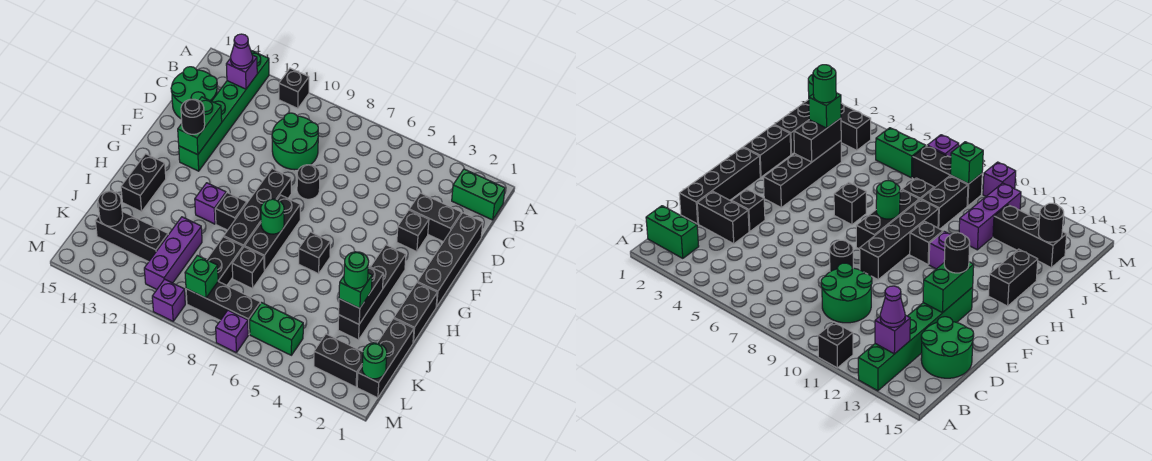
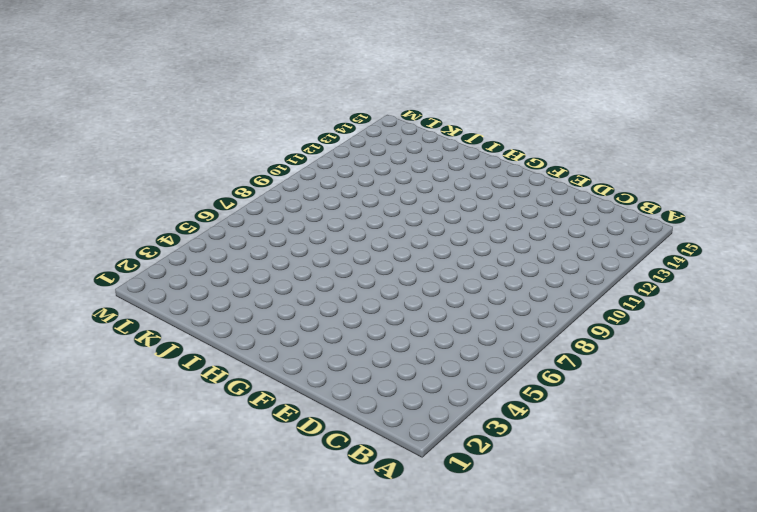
none -> black brick A11 level 1
none -> green brick A13:F13 level 1
none -> green brick B1:B2 level 1
none -> green round brick C9:D10 level 1

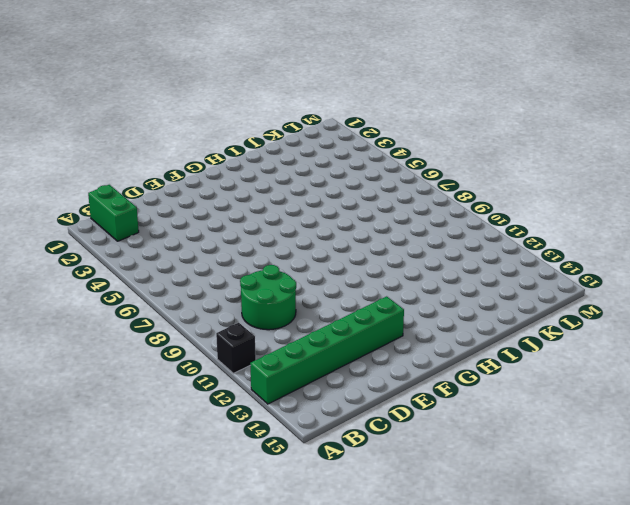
none -> green round brick C14:D15 level 1
none -> black brick D1:G1 level 1
none -> black brick D2:D3 level 1
none -> black brick E3 level 1

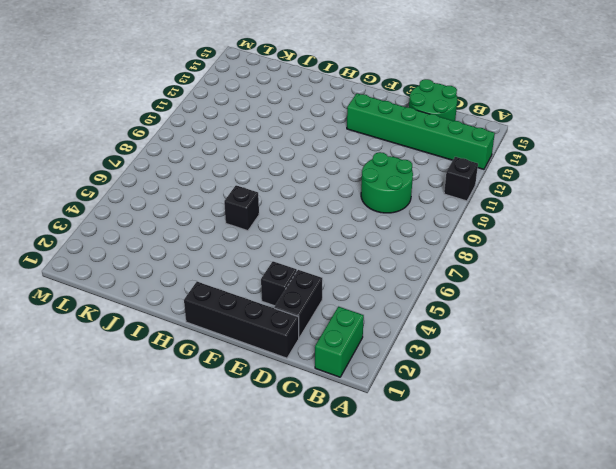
none -> black round brick E8 level 1
none -> black brick F9:I9 level 1
none -> black brick G3:J3 level 1
none -> black brick G8:I8 level 1

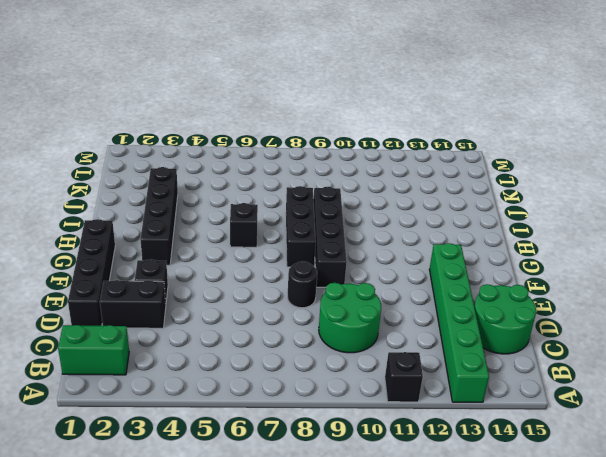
none -> black brick H1:I1 level 1
none -> black brick H10 level 1
none -> purple brick H11 level 1
none -> black brick H14:I14 level 1

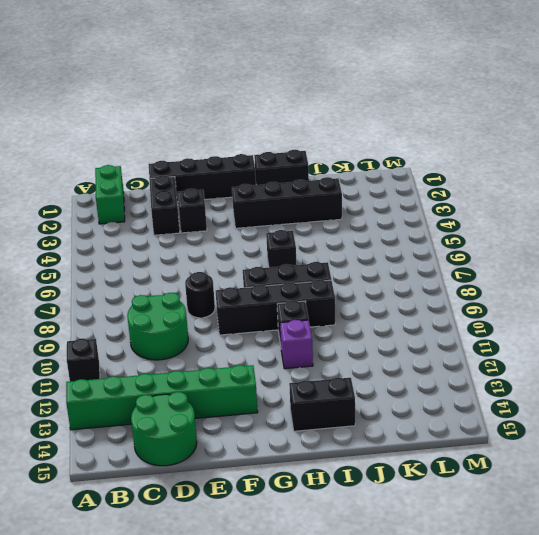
none -> black brick J1:L1 level 1
none -> black brick J8 level 1
none -> black brick J9:K9 level 1
none -> purple brick J11:L11 level 1

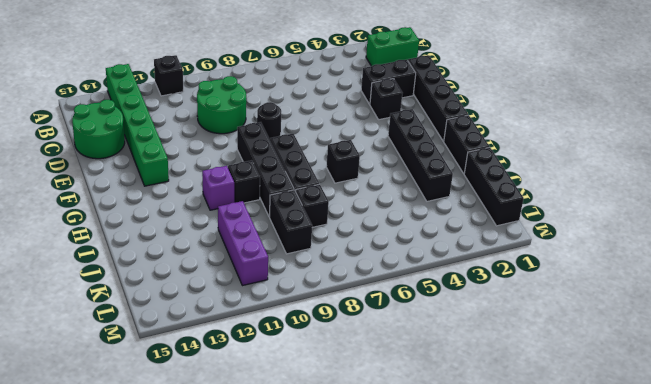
none -> black brick H14:I14 level 1
none -> black brick K12:K14 level 1
none -> black brick L2:L3 level 1
none -> green brick L5:L6 level 1

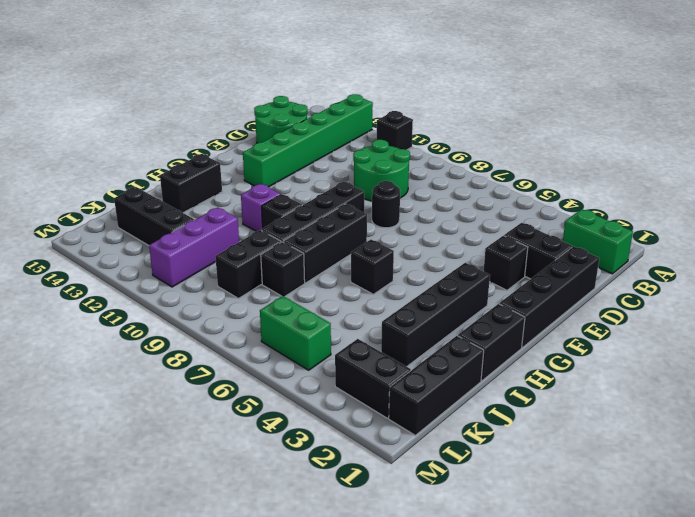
none -> black brick L7:L9 level 1
none -> purple brick M7 level 1
none -> purple brick M10 level 1
none -> purple brick B13 level 2

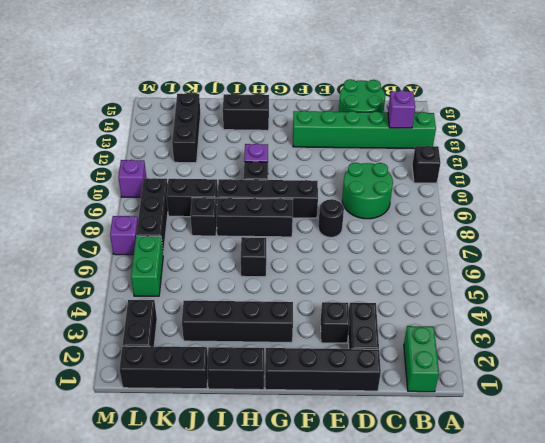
none -> purple brick J11:L11 level 1
none -> green brick E13:F13 level 2
none -> green round brick H8 level 2
none -> black brick I3:J3 level 2

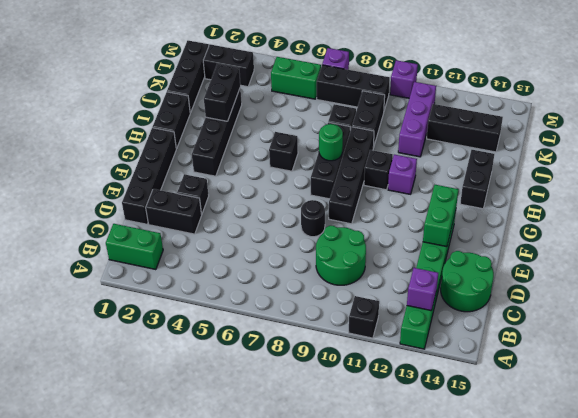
none -> black round brick K14 level 2
none -> green round brick L1 level 2
none -> green brick L9 level 2
none -> purple cone B13 level 3

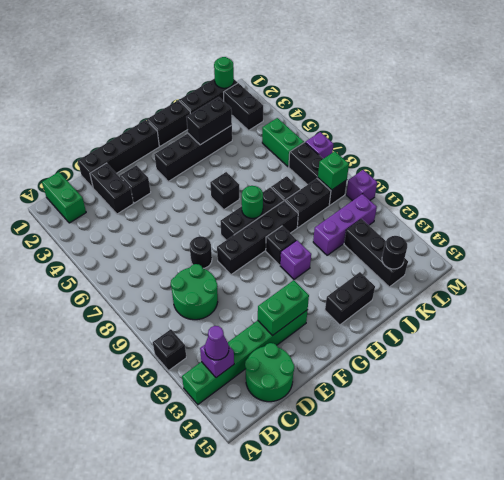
none -> black round brick F13 level 3
none -> green brick J3 level 3
none -> green round brick J3 level 4

